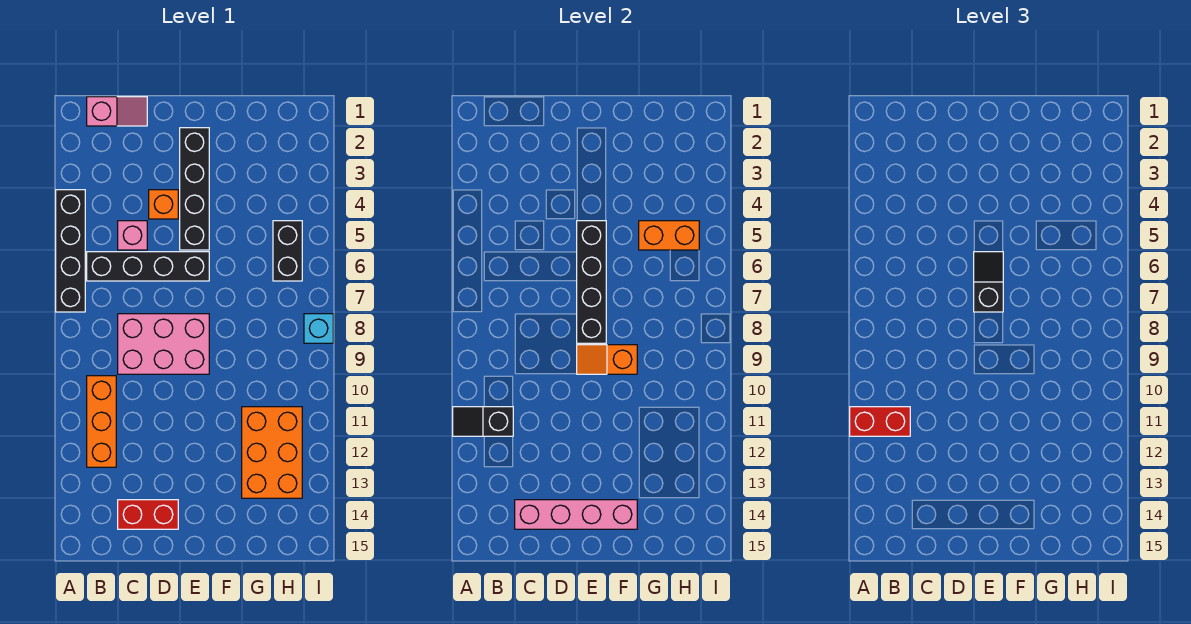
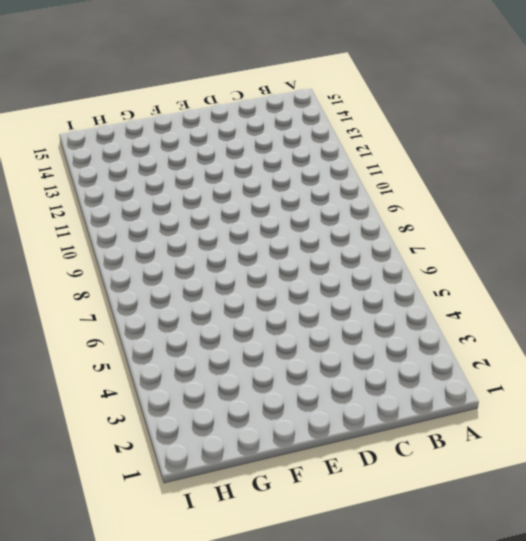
none -> black brick A4:A7 level 1
none -> pink slope B1:C1 level 1 top B
none -> black brick B6:E6 level 1

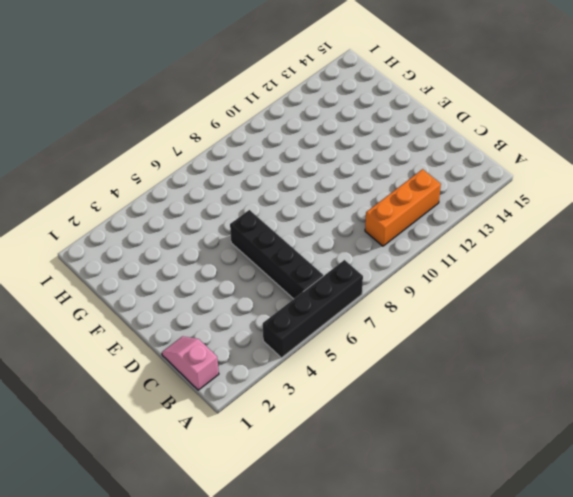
none -> pink brick C5 level 1
none -> pink brick C8:E9 level 1
none -> red brick C14:D14 level 1

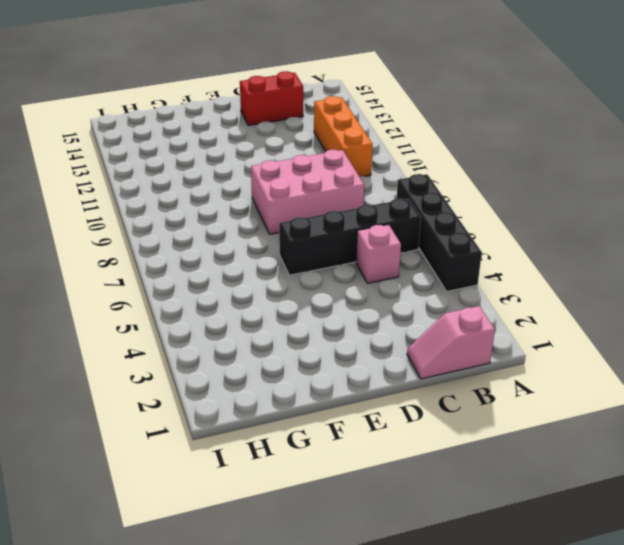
none -> orange brick D4 level 1
none -> black brick E2:E5 level 1
none -> orange brick G11:H13 level 1

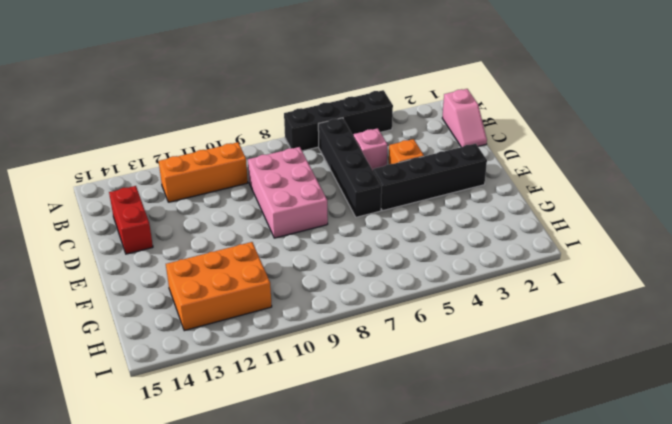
none -> black brick H5:H6 level 1
none -> cyan brick I8 level 1
none -> black slope A11:B11 level 2 top B

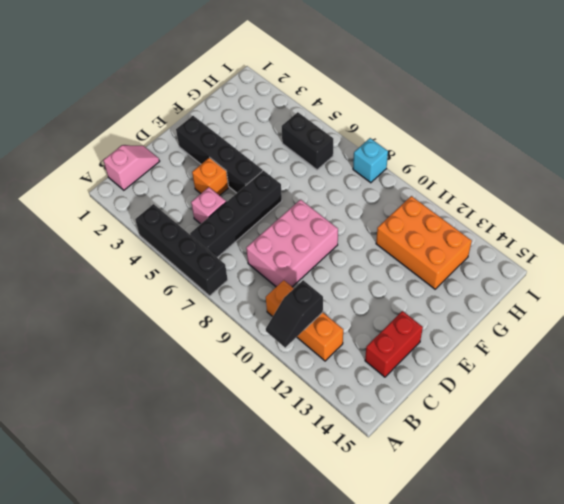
none -> pink brick C14:F14 level 2
none -> black brick E5:E8 level 2
none -> orange slope E9:F9 level 2 top F

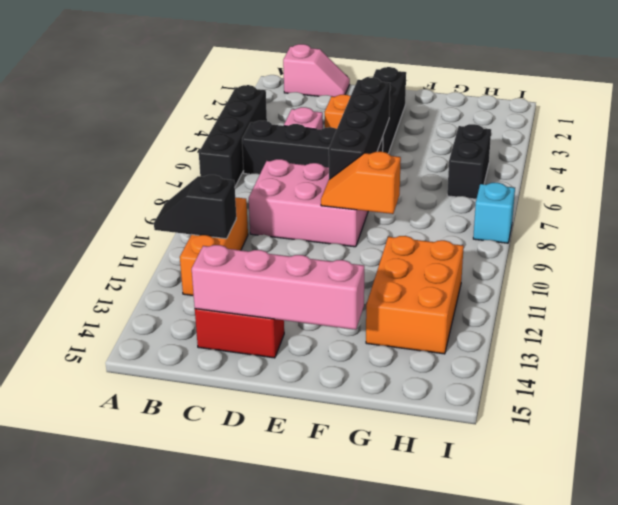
none -> orange brick G5:H5 level 2
none -> red brick A11:B11 level 3
none -> black slope E6:E7 level 3 top 7

